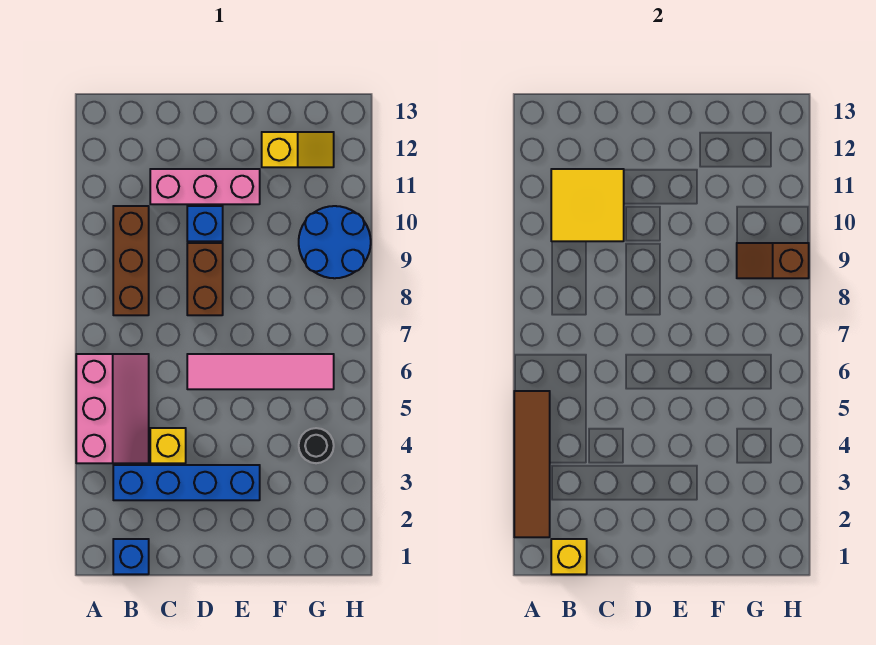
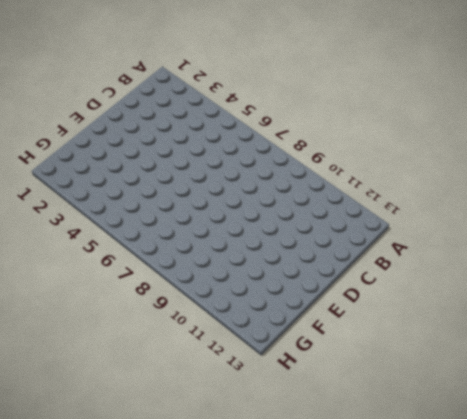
none -> pink slope A4:B6 level 1 top A
none -> blue brick B1 level 1
none -> blue brick B3:E3 level 1

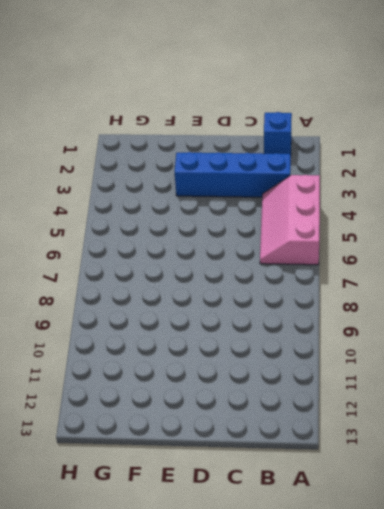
none -> brown brick B8:B10 level 1
none -> yellow brick C4 level 1
none -> pink brick C11:E11 level 1

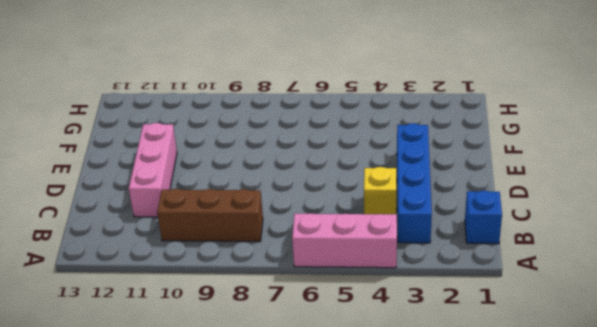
none -> pink tile D6:G6 level 1
none -> brown brick D8:D9 level 1
none -> blue brick D10 level 1

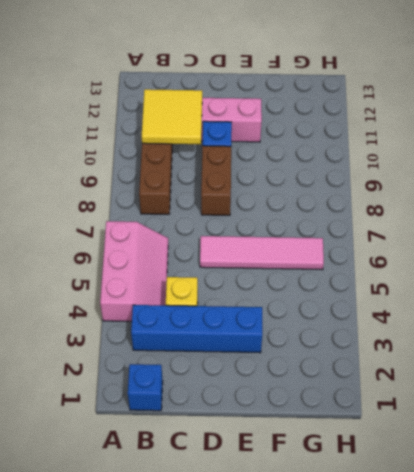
none -> yellow slope F12:G12 level 1 top F
none -> black round brick G4 level 1
none -> blue round brick G9:H10 level 1

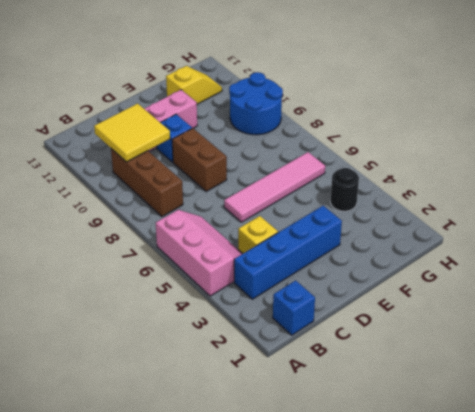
none -> brown tile A2:A5 level 2
none -> yellow brick B1 level 2
none -> brown slope G9:H9 level 2 top H

